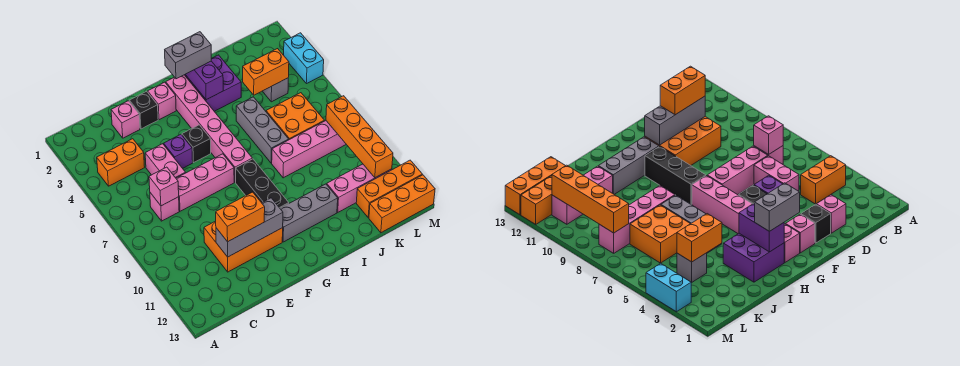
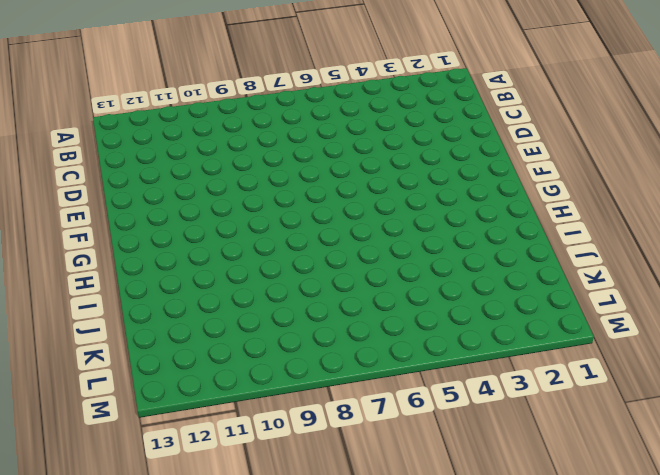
none -> orange brick B4:C4 level 1
none -> pink brick C7 level 1
none -> pink brick D2 level 1

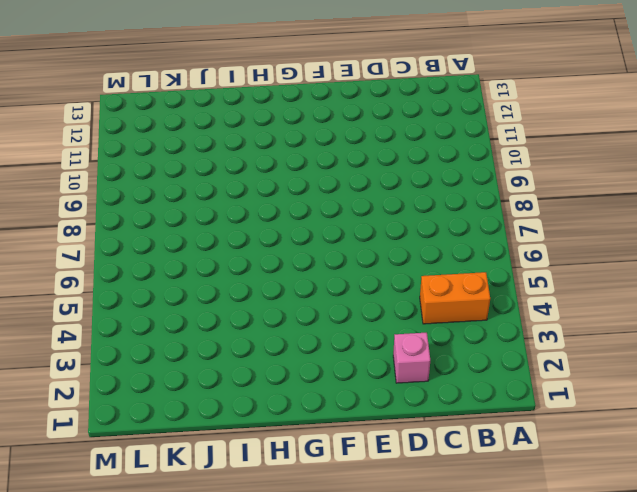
none -> pink brick C7 level 1
none -> pink brick D5:D6 level 1
none -> pink brick D7:F7 level 1

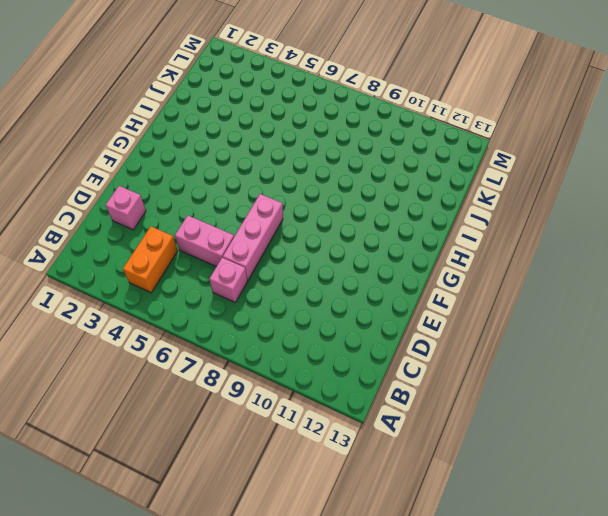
none -> orange brick D10:F11 level 1
none -> black brick E2 level 1
none -> purple brick E5 level 1

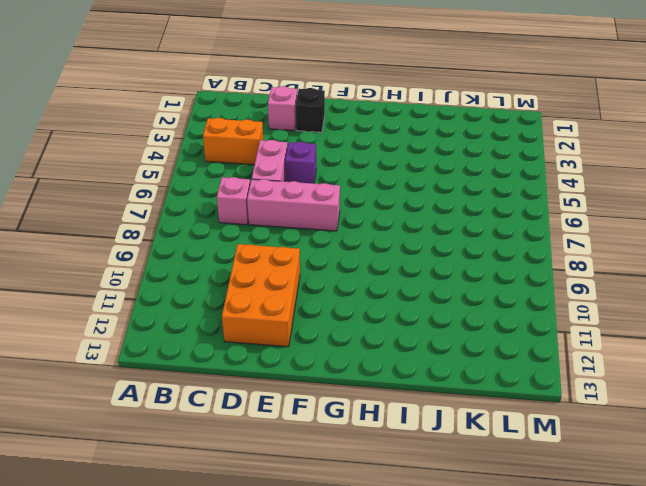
orange brick D10:E12 level 1 -> orange brick D10:F11 level 1
none -> pink brick F2 level 1
none -> black brick F5 level 1
none -> pink brick G2:G7 level 1

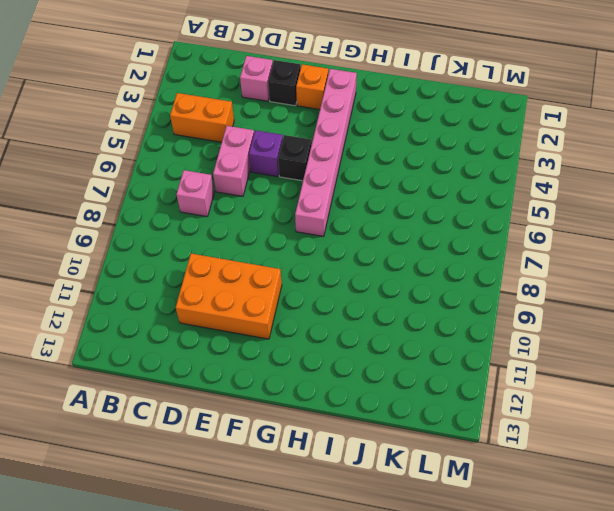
orange brick F2 level 1 -> pink brick F2 level 1
none -> pink brick D7:F7 level 1
none -> black brick G8:G10 level 1
none -> grey brick G11:I11 level 1

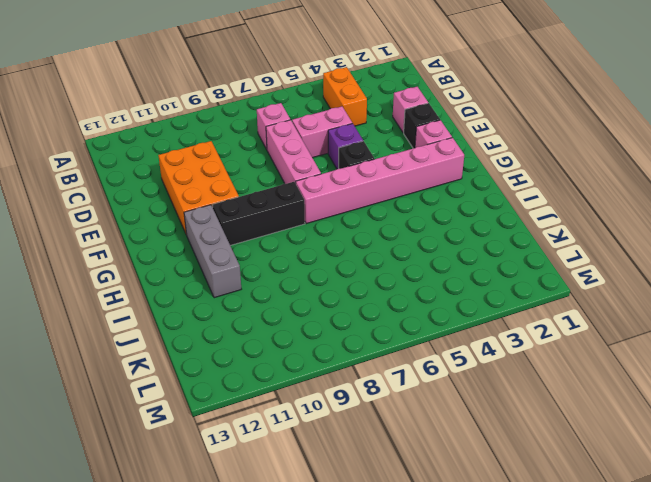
none -> purple brick H2:I3 level 1
none -> grey brick I5:I7 level 1
none -> pink brick I8:L8 level 1

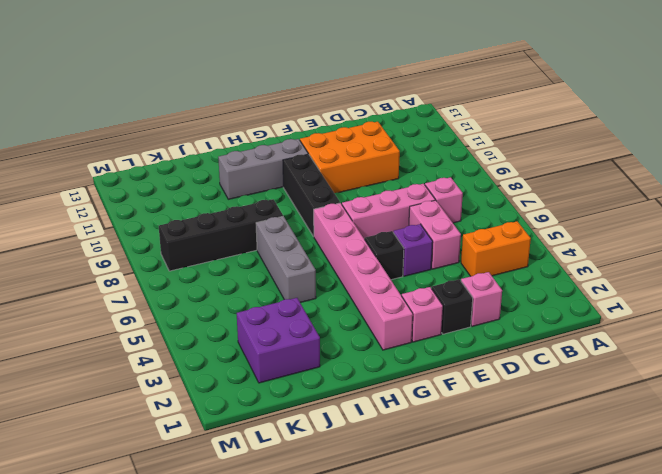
black brick I8:L8 level 1 -> pink brick I8:L8 level 1
purple brick J2:K3 level 1 -> purple brick H2:I3 level 1
none -> orange brick J6:K7 level 1
none -> pink brick J11:L11 level 1
none -> grey brick K4 level 1

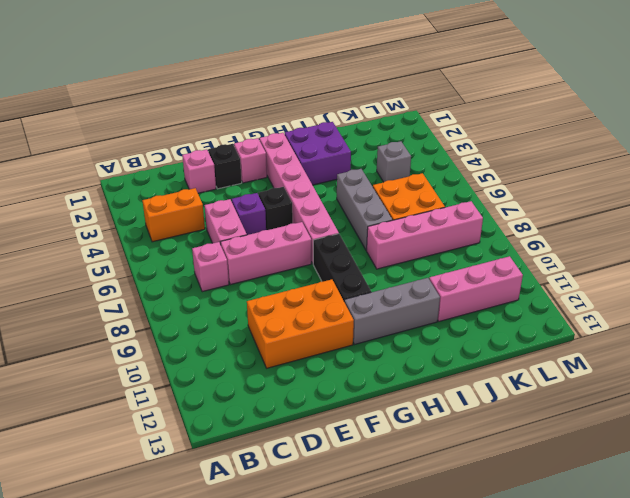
none -> orange brick K12:M12 level 1
none -> orange brick K13:M13 level 1
none -> cyan brick M3:M4 level 1

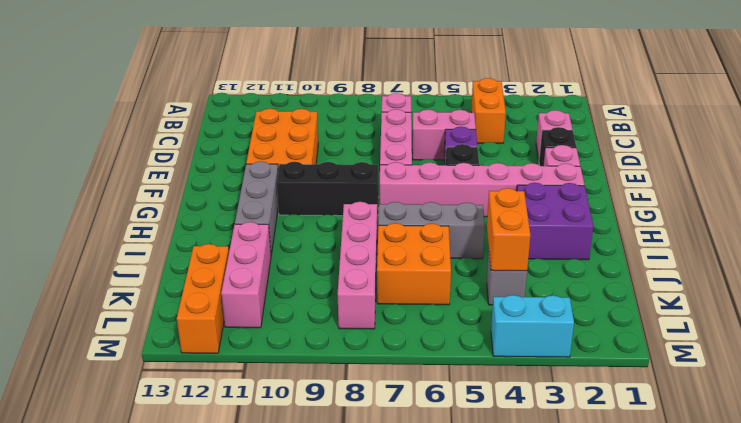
none -> orange brick K13:M13 level 1
none -> pink brick C7 level 2
none -> grey brick D11:F11 level 2

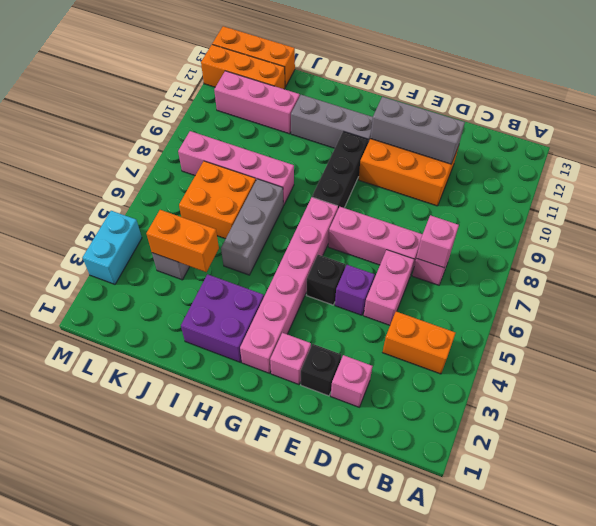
none -> purple brick H2:H3 level 2
none -> orange brick L8:L11 level 2
none -> orange brick D11:E11 level 3

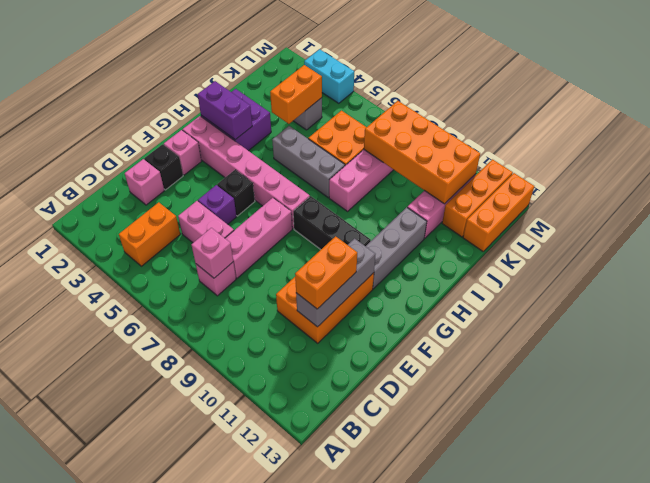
orange brick K8:L11 level 2 -> orange brick L8:L11 level 2
none -> grey brick G2:H2 level 3

